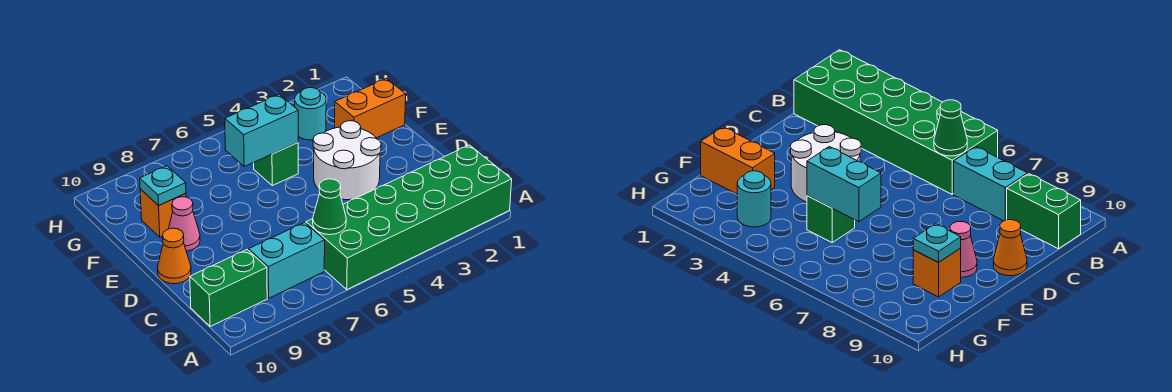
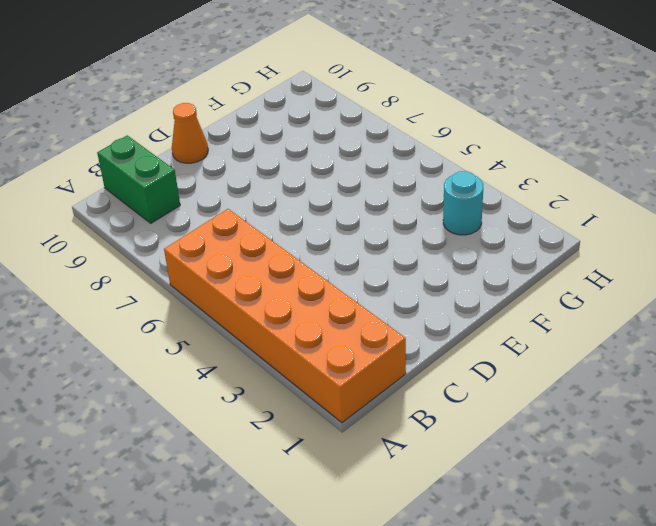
orange brick A1:B6 level 1 -> green brick A1:B6 level 1
none -> cyan brick B7:B8 level 1
none -> white round brick D3:E4 level 1
none -> pink cone E9 level 1

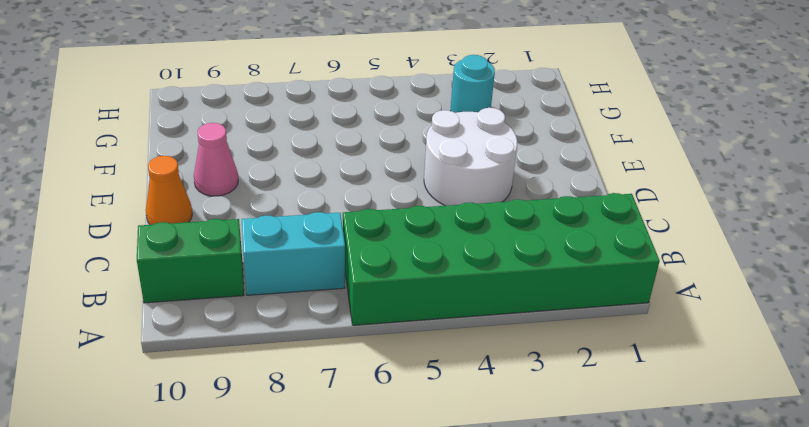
none -> orange brick F1:F2 level 1
none -> green brick F5 level 1
none -> orange brick F9 level 1

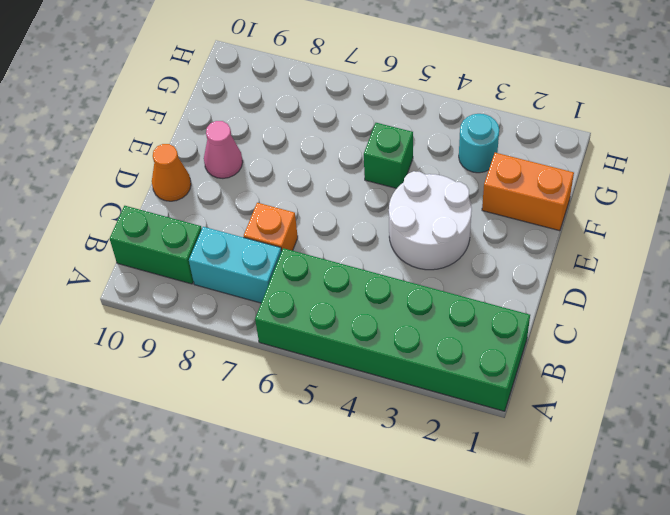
orange brick C7 level 1 -> orange brick F9 level 1
none -> green cone B6 level 2
none -> cyan brick F5:F6 level 2
none -> cyan plate F9 level 2

